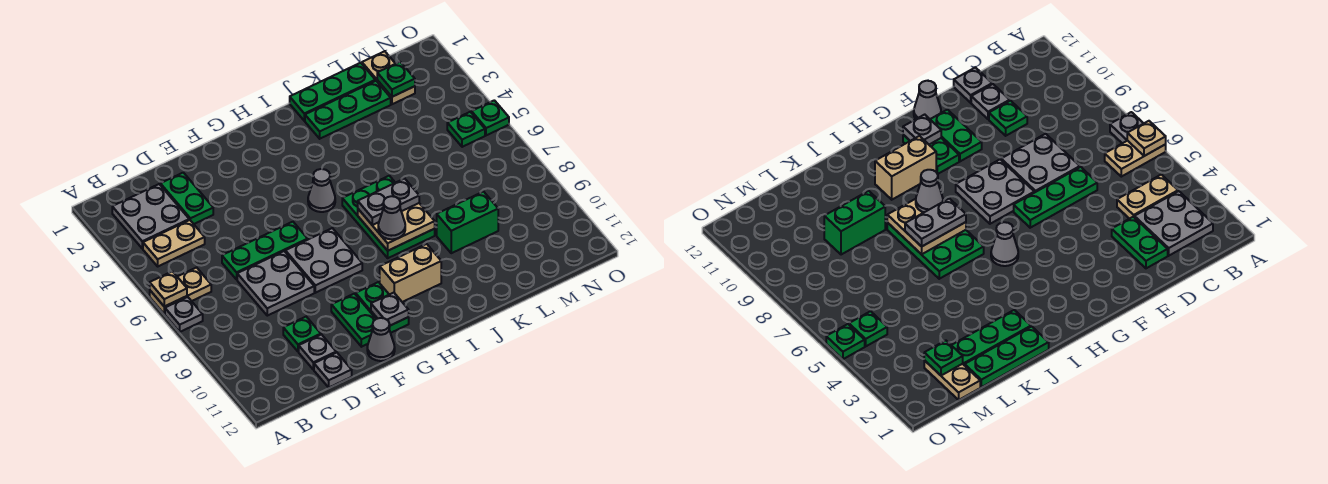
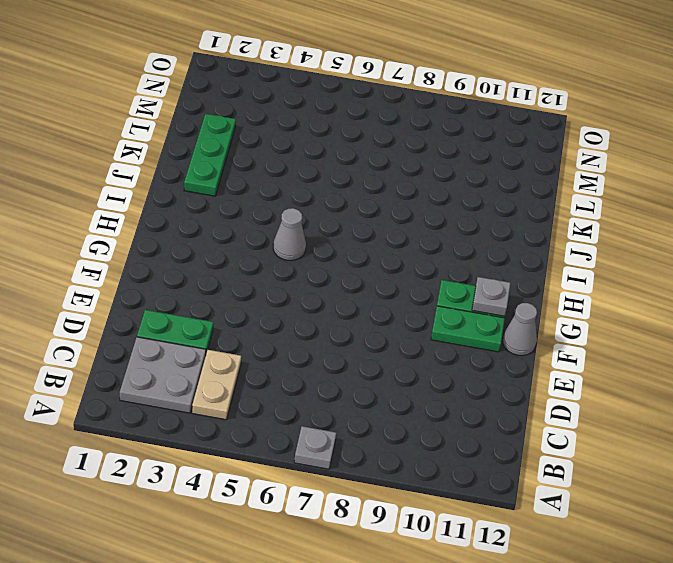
none -> tan plate A6:B6 level 1
none -> green plate D6:F6 level 1
none -> grey plate D7:E8 level 1

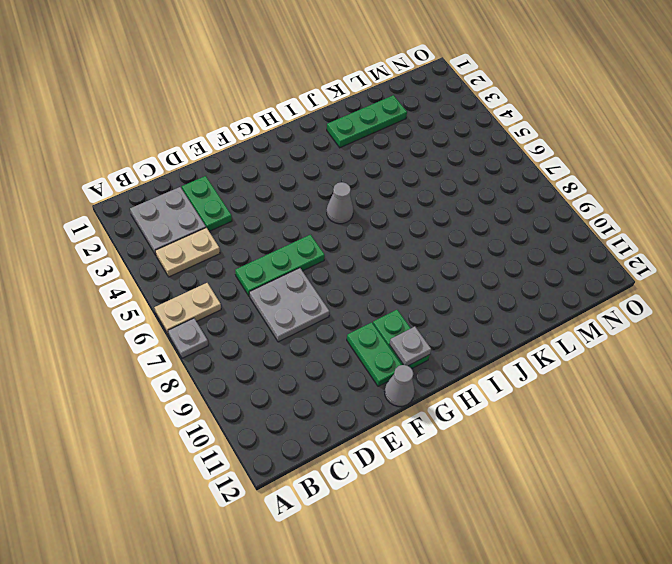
none -> green plate D10 level 1
none -> grey plate D11 level 1
none -> grey plate D12 level 1

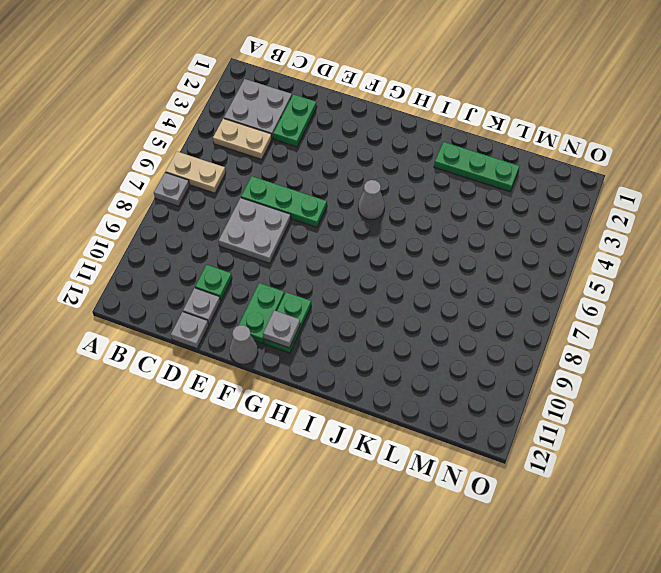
none -> grey plate F7:G8 level 1
none -> tan brick H10:I10 level 1
none -> green plate I6:J8 level 1

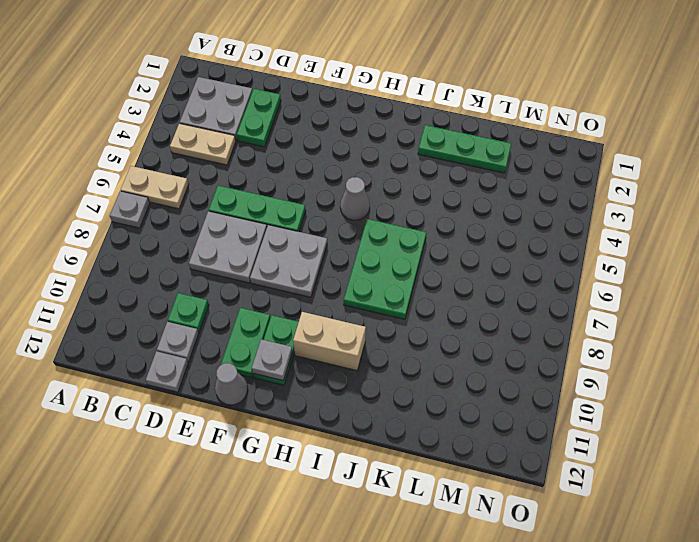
none -> green plate J1:L1 level 1
none -> green brick K9:L9 level 1
none -> tan plate M1:M2 level 1

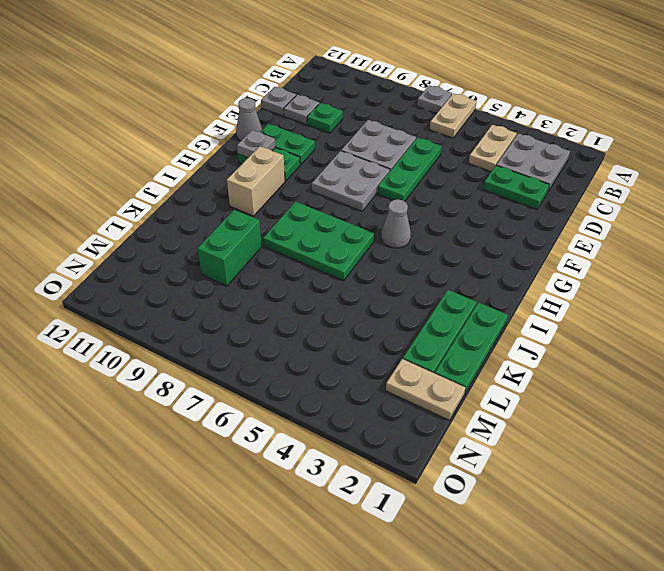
none -> green plate N5 level 1
none -> green plate O5 level 1
none -> tan plate A6 level 2

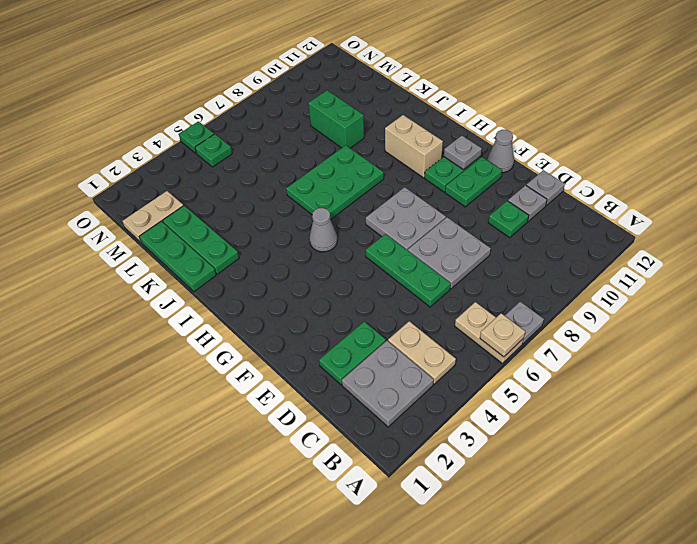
none -> tan plate I7:J8 level 2
none -> green plate M2 level 2
none -> grey plate I7:J7 level 3

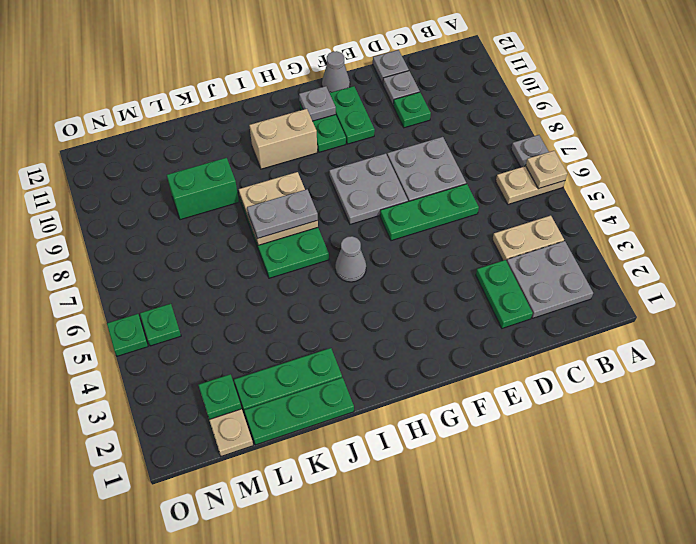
none -> grey cone I8 level 3

